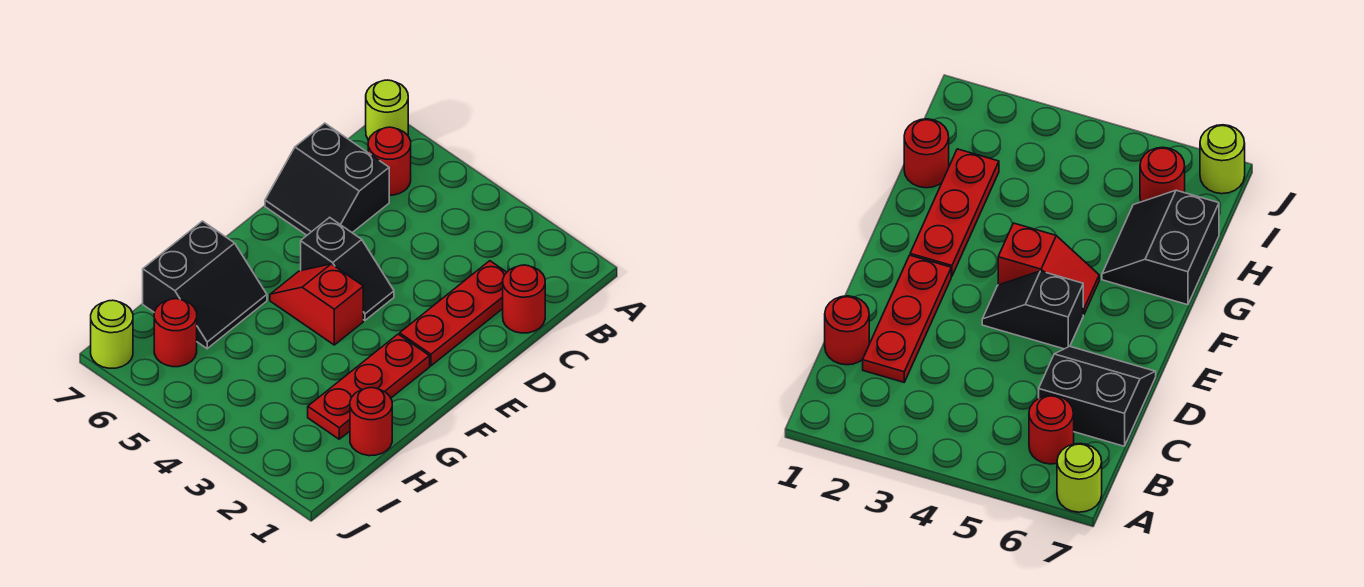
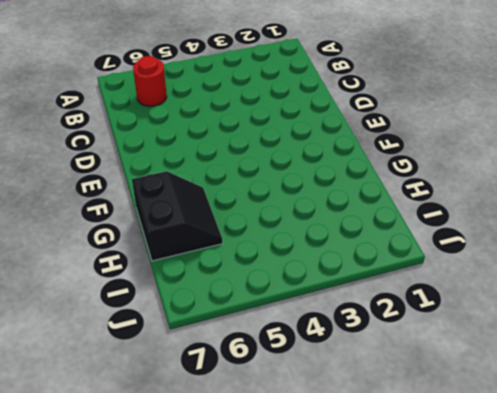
none -> lime round brick A7 level 1
none -> red round brick C1 level 1
none -> red plate C2:E2 level 1

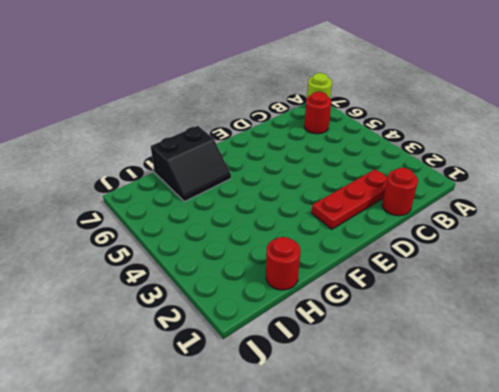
none -> black slope C6:D7 level 1 top C
none -> black slope E4:E5 level 1 top 5
none -> red plate F2:H2 level 1

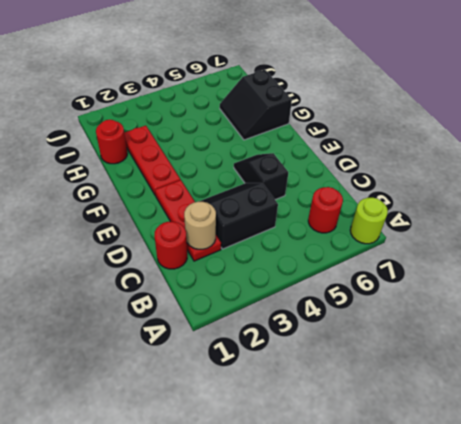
tan round brick C2 level 2 -> none
black slope C3:D4 level 1 top C -> black slope C6:D7 level 1 top C
black slope D5:E5 level 1 top D -> black slope E4:E5 level 1 top 5
none -> red slope F4:F5 level 1 top 4
none -> red round brick I6 level 1
none -> lime round brick J7 level 1

